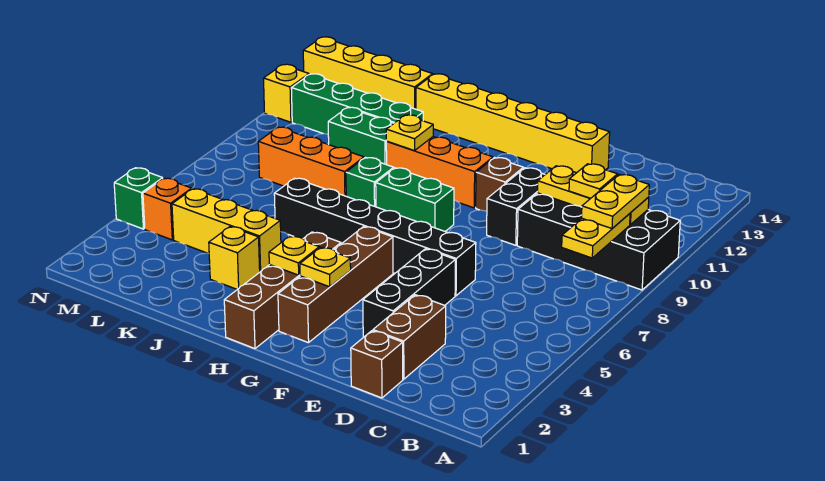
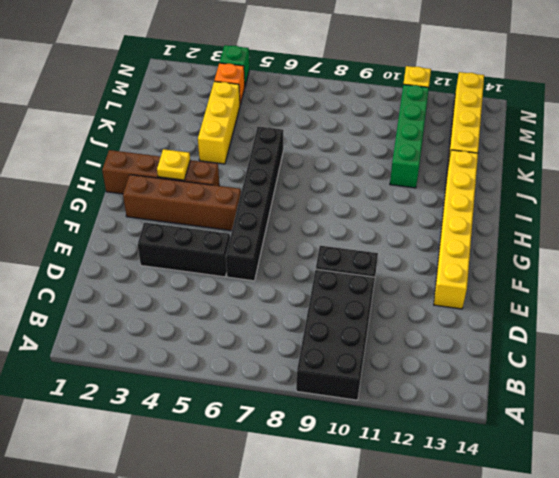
none -> brown brick D1 level 1
none -> brown brick D2:D3 level 1
none -> brown brick F10 level 1

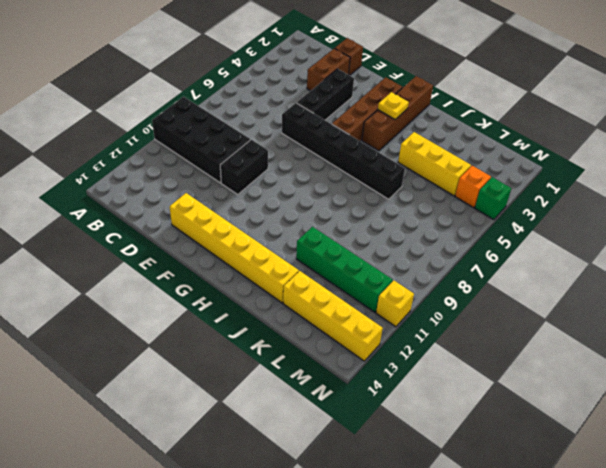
none -> brown brick F10 level 1
none -> green brick G8:H8 level 1
none -> orange brick G10:I10 level 1

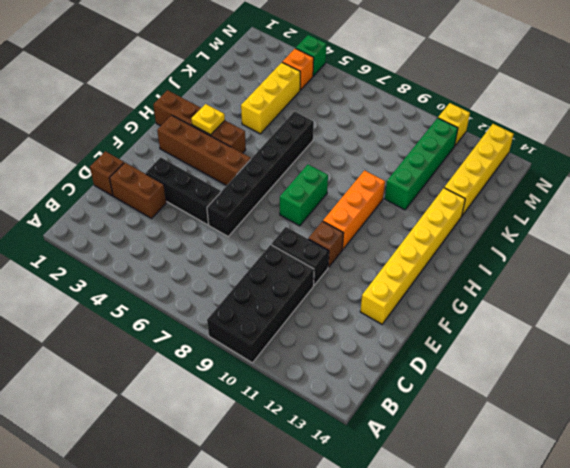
none -> green brick I8 level 1
none -> yellow brick J3 level 1
none -> orange brick J8:L8 level 1

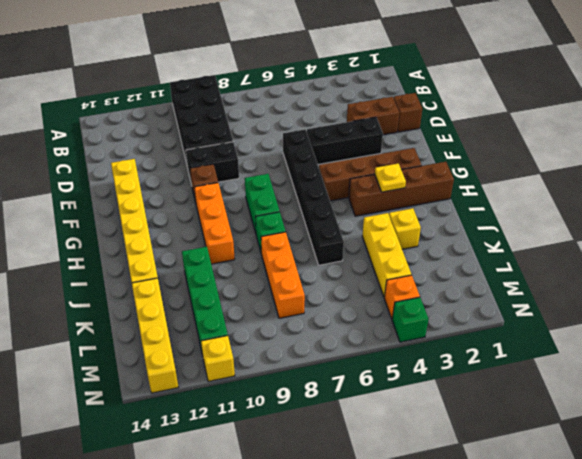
none -> green brick J10:K10 level 1
none -> yellow plate B8:B9 level 2
none -> yellow plate B10:D10 level 2

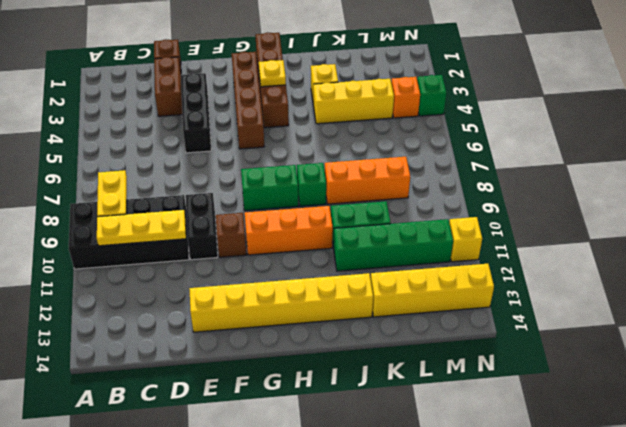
none -> black brick E6:J6 level 1
none -> yellow plate G3 level 2
none -> yellow plate I10 level 2

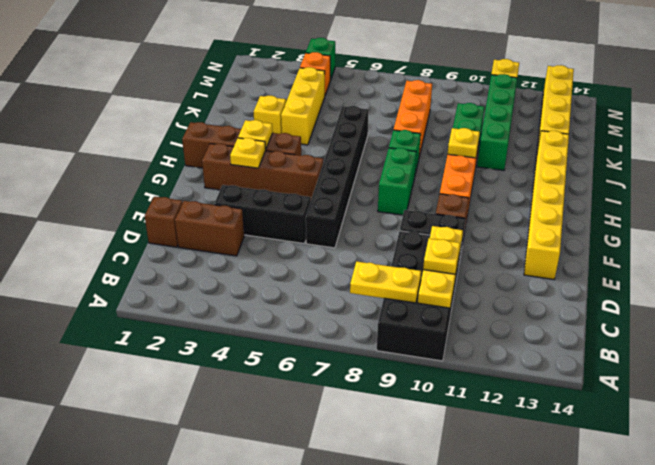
none -> yellow plate B9:B10 level 3

